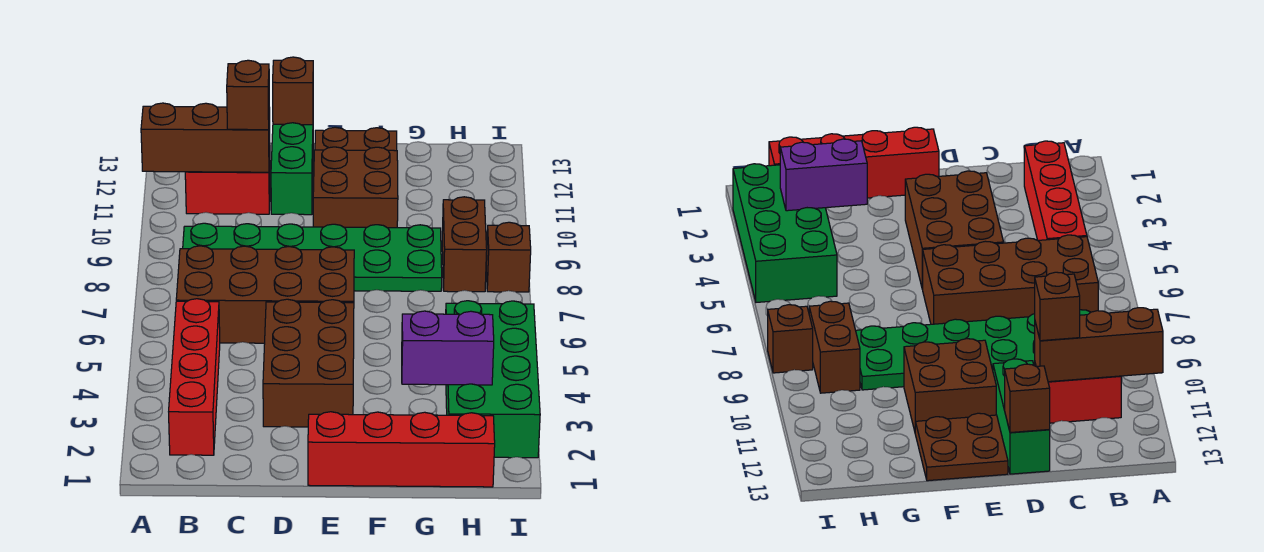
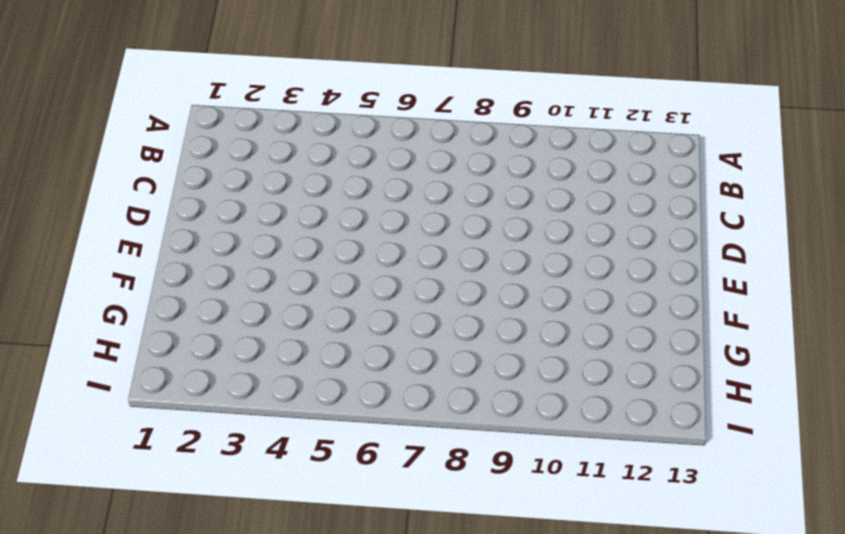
none -> red brick B2:B5 level 1
none -> brown brick B6:E7 level 1
none -> green plate B8:G9 level 1

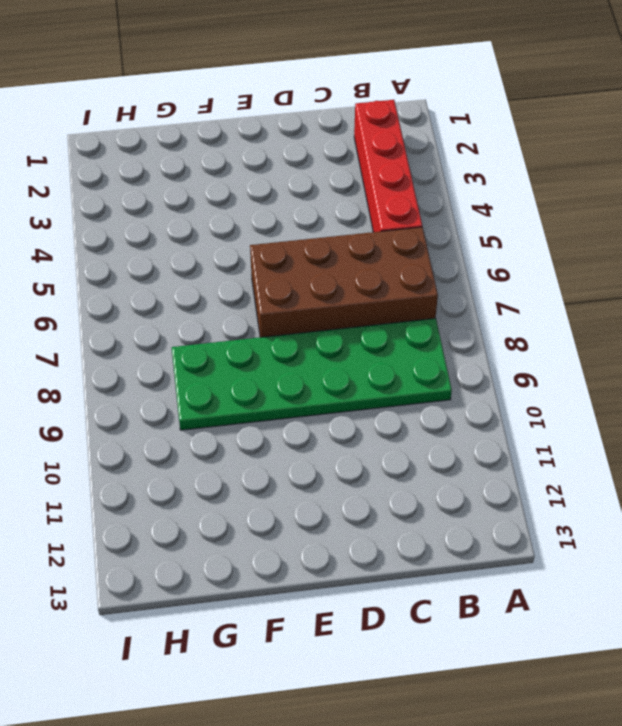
none -> red brick B11:C11 level 1
none -> brown brick D3:E5 level 1
none -> green brick D11:D13 level 1

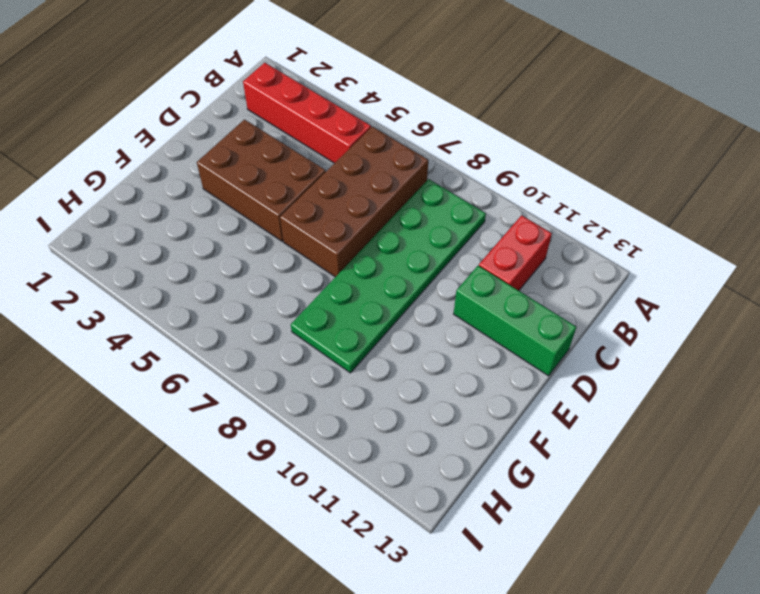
none -> red brick E1:H1 level 1
none -> brown brick E10:F11 level 1
none -> brown plate E12:F13 level 1

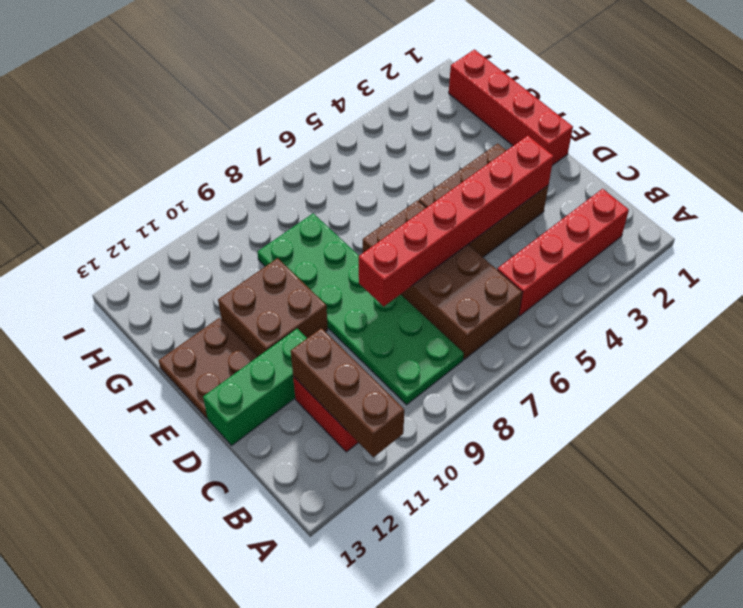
red brick D3:D8 level 2 -> none
none -> green brick H2:I5 level 1
none -> brown brick H8:H9 level 1
none -> brown brick I8 level 1

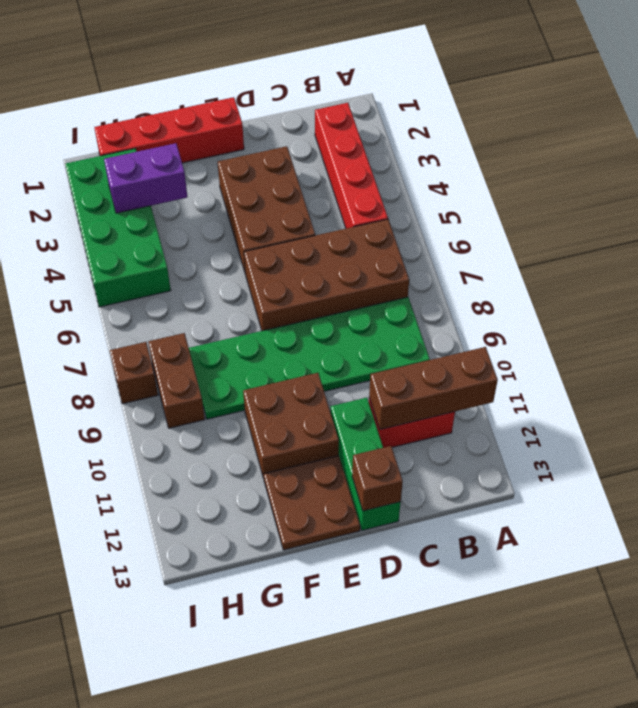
none -> brown brick C11 level 3

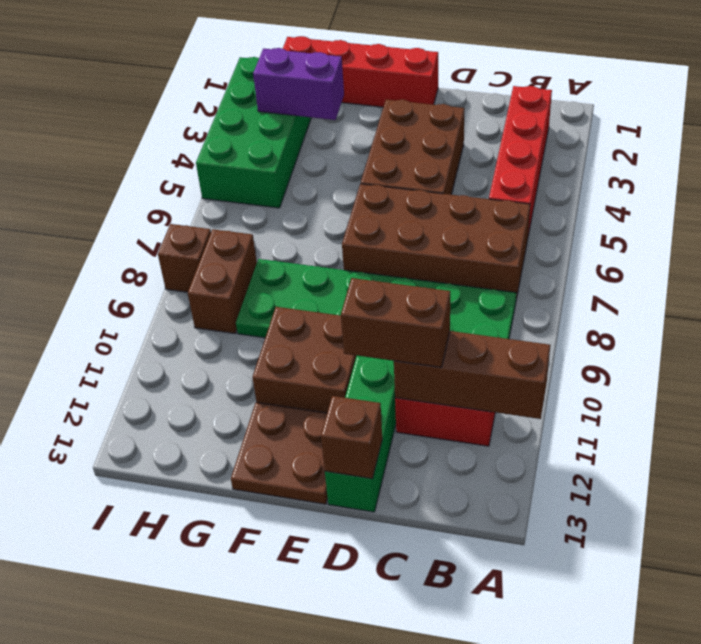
brown brick C11:D11 level 3 -> brown brick C11 level 3

